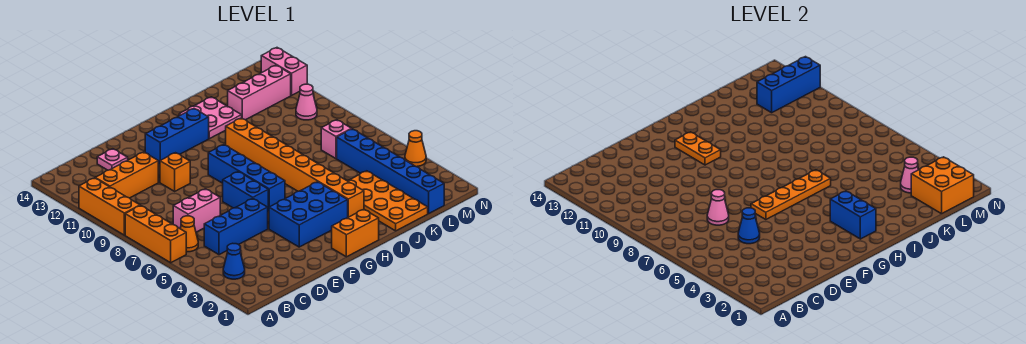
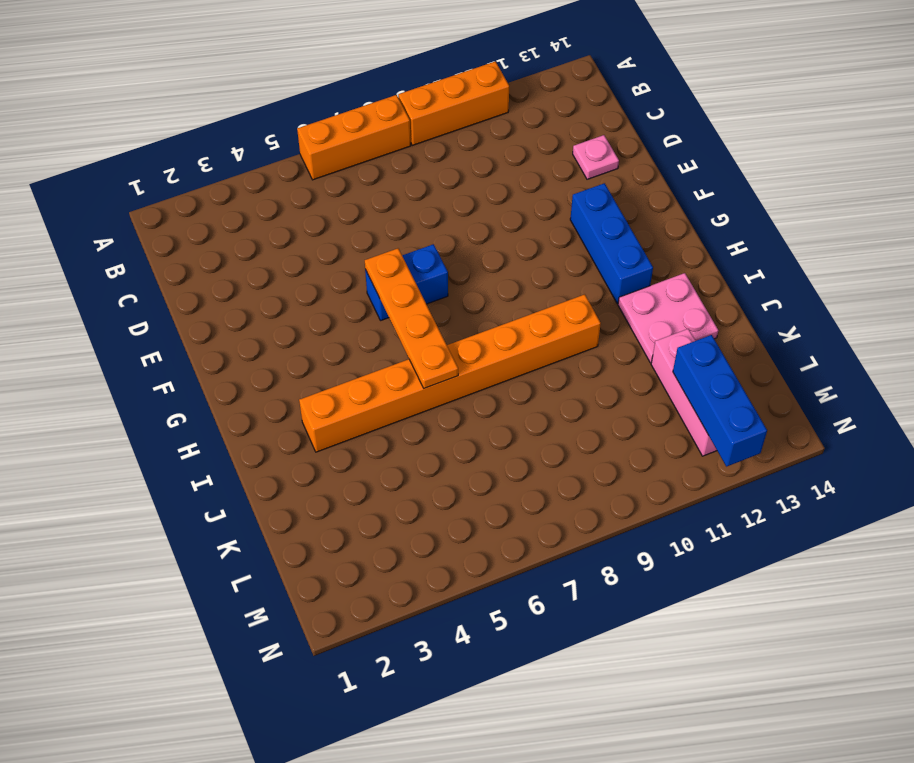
none -> blue cone B3 level 1
none -> orange cone B6 level 1
none -> orange brick B11:D11 level 1
none -> blue brick C5:E5 level 1

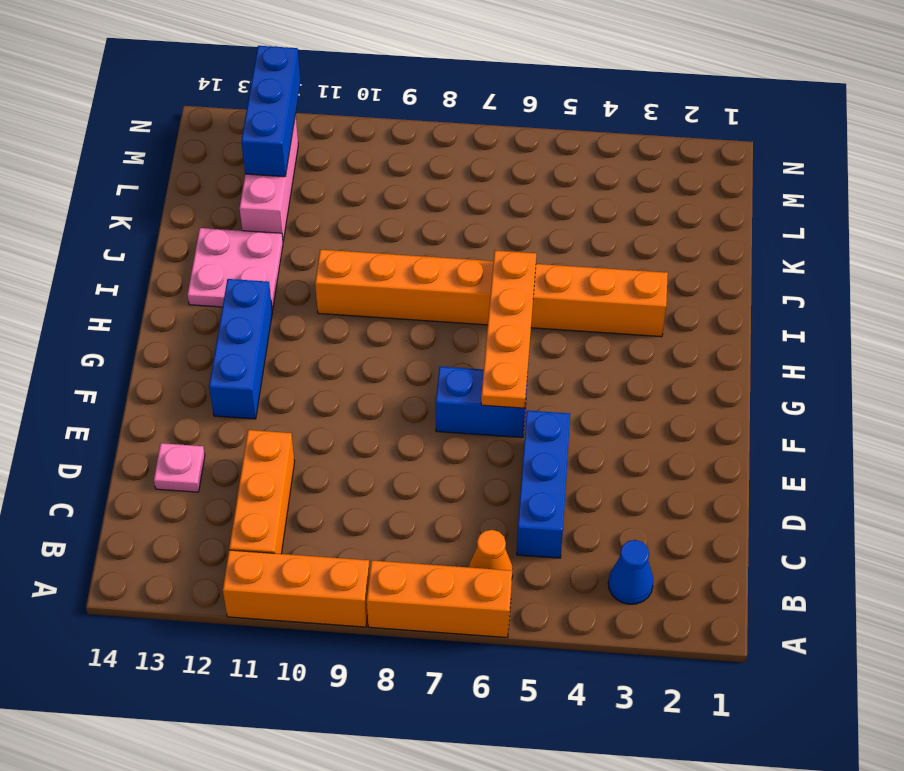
none -> pink brick C7:D7 level 1
none -> orange brick E10 level 1
none -> blue brick F3:H4 level 1
none -> orange brick G1:H1 level 1

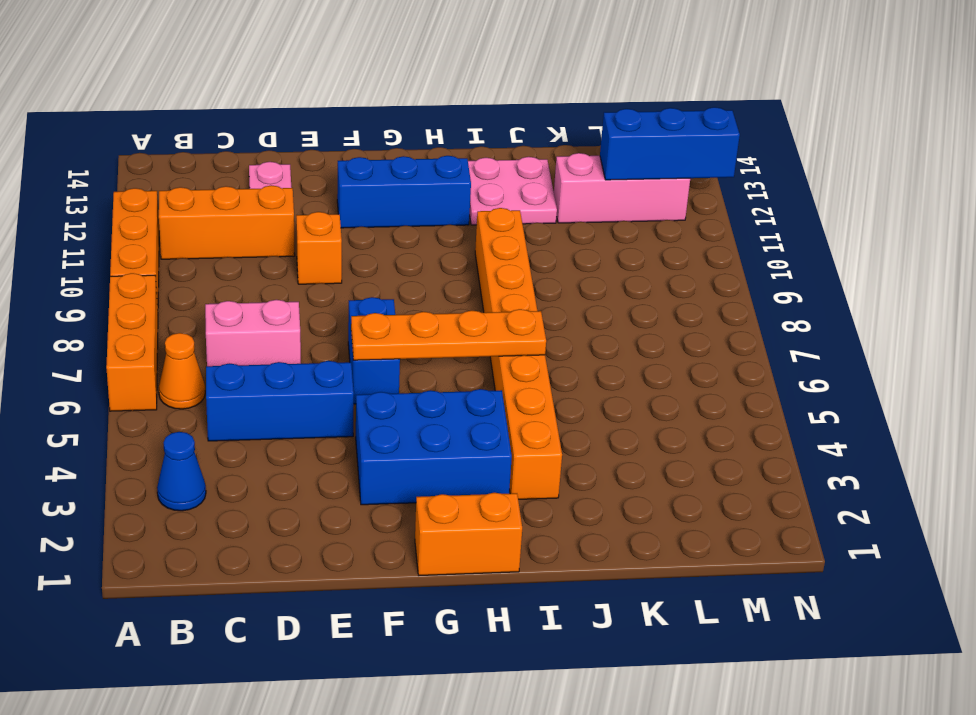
none -> blue brick G6:G9 level 1
none -> orange plate J1:K4 level 1
none -> blue brick L1:L6 level 1
none -> pink brick L7 level 1

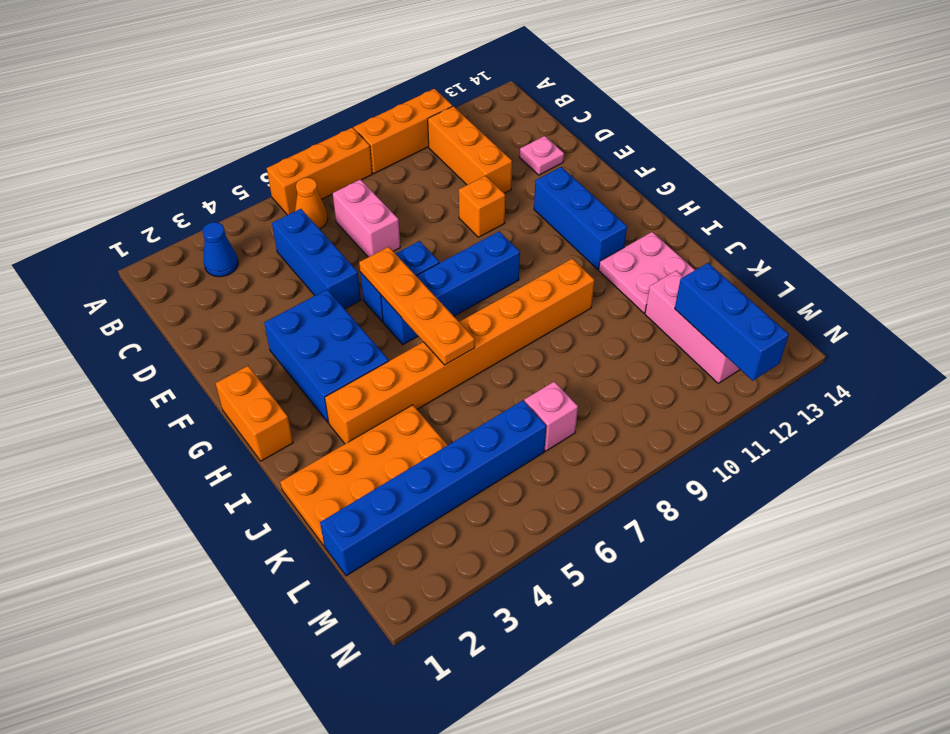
none -> pink cone M10 level 1
none -> orange cone N4 level 1
none -> pink brick N12:N13 level 1
none -> blue cone D5 level 2

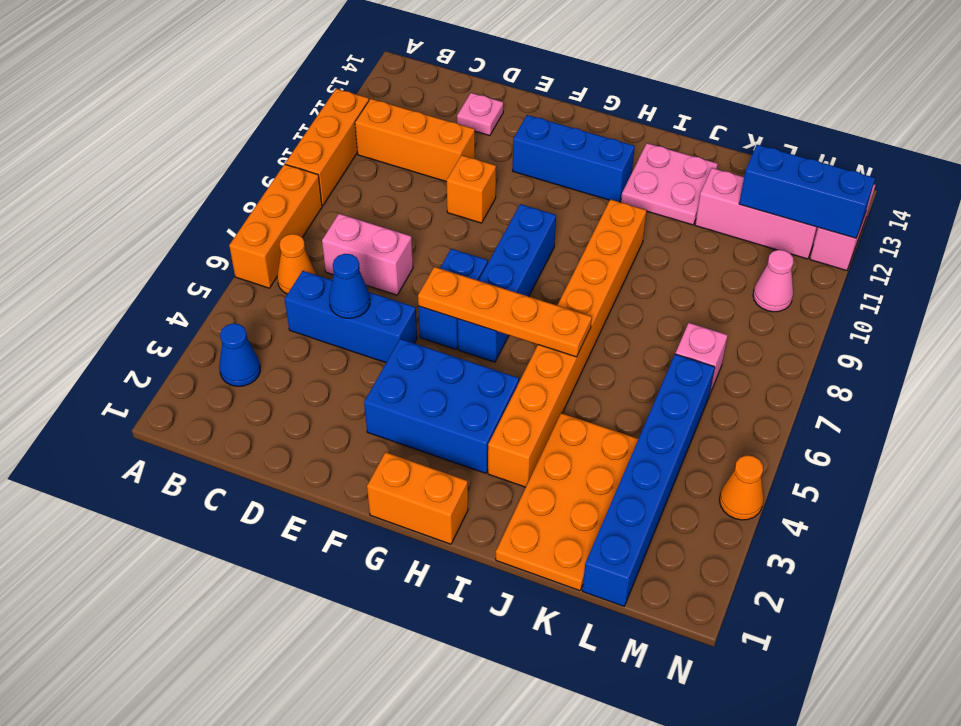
none -> pink cone D7 level 2
none -> orange plate G11:G12 level 2
none -> blue brick H2:H3 level 2
none -> orange brick L1:M2 level 2

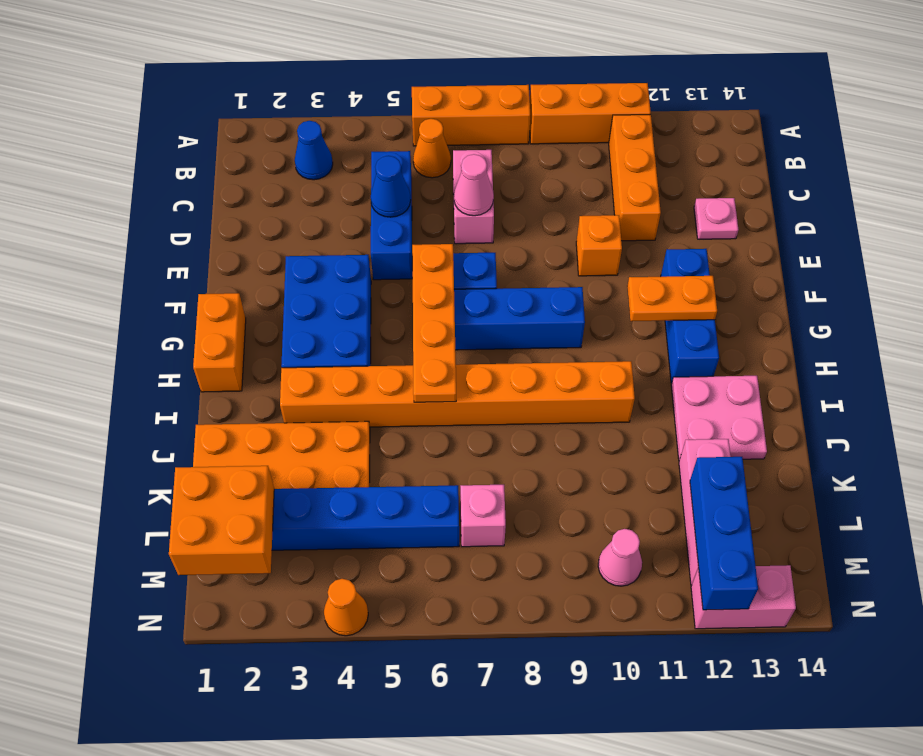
none -> blue brick H2:H3 level 2
none -> pink cone L3 level 2

